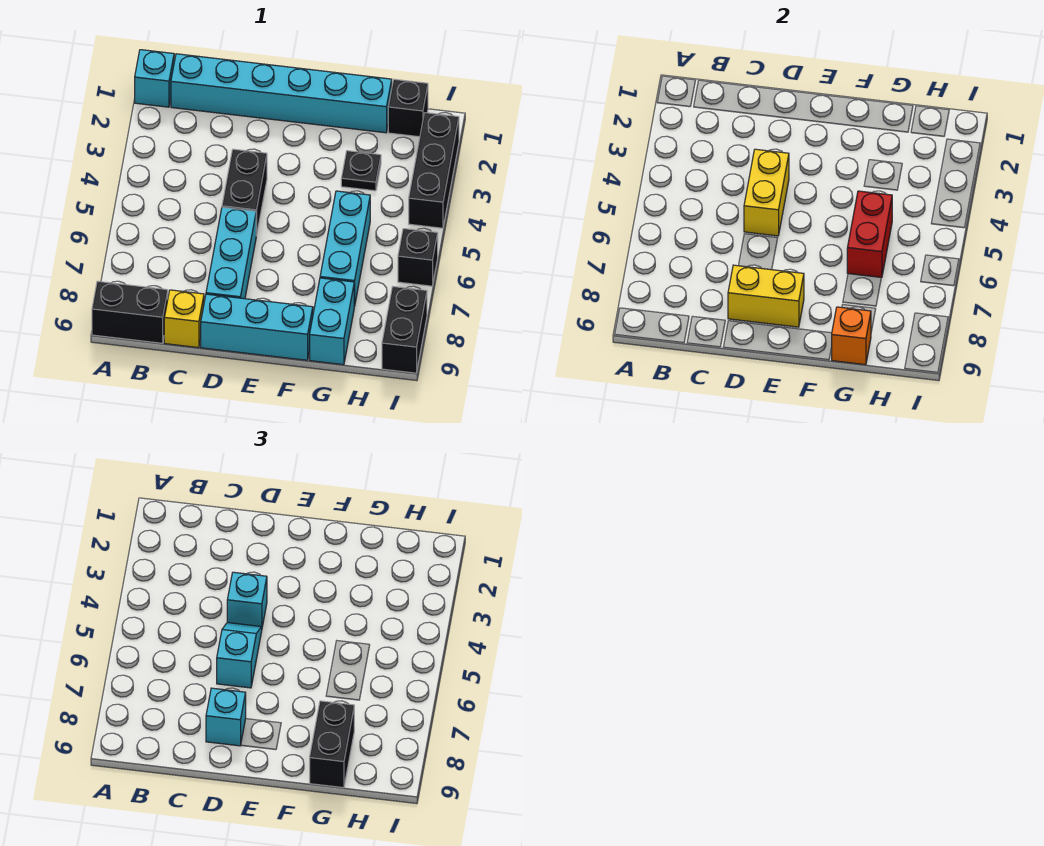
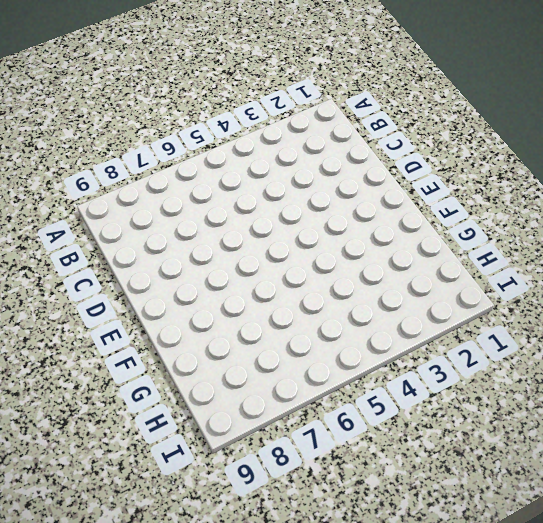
none -> cyan brick A1 level 1
none -> black brick A9:B9 level 1
none -> cyan brick B1:G1 level 1

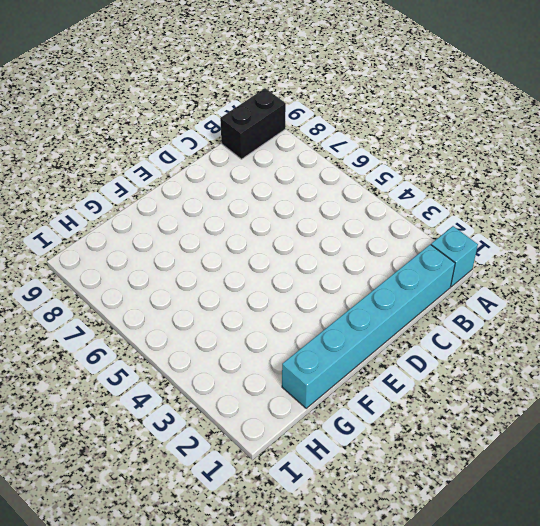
none -> yellow brick C9 level 1
none -> black brick D4:D5 level 1
none -> cyan brick D6:D8 level 1

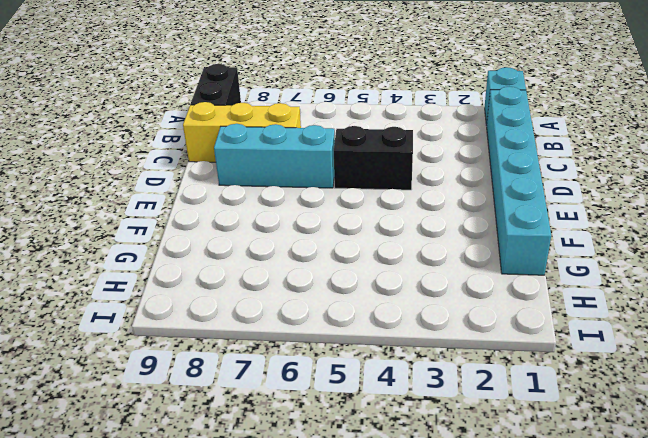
yellow brick C7:C9 level 1 -> yellow brick C9 level 1
none -> cyan brick D9:F9 level 1
none -> black plate G3 level 1
none -> cyan brick G5:G7 level 1

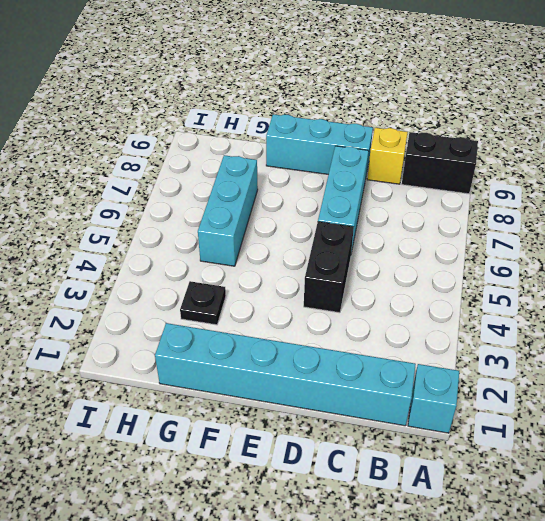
none -> cyan brick G8:G9 level 1
none -> black brick H1 level 1
none -> black brick I2:I4 level 1

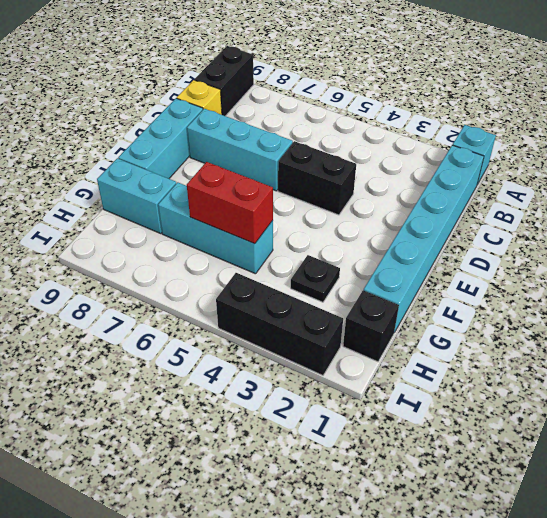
none -> black brick I6 level 1
none -> black brick I8:I9 level 1
none -> yellow brick D4:D5 level 2

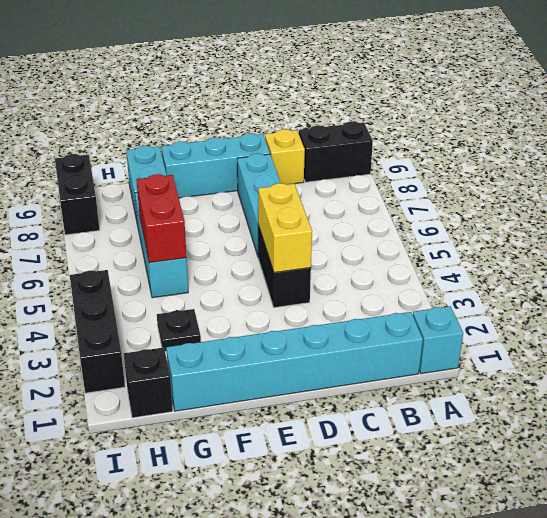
none -> black brick I6 level 1
none -> yellow brick D8:E8 level 2
none -> orange brick G9 level 2

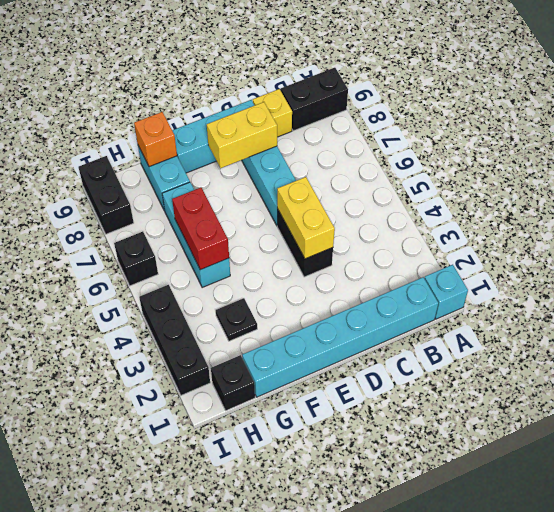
none -> cyan brick D4 level 3
none -> cyan slope D5:D6 level 3 top 6
none -> cyan brick D8 level 3

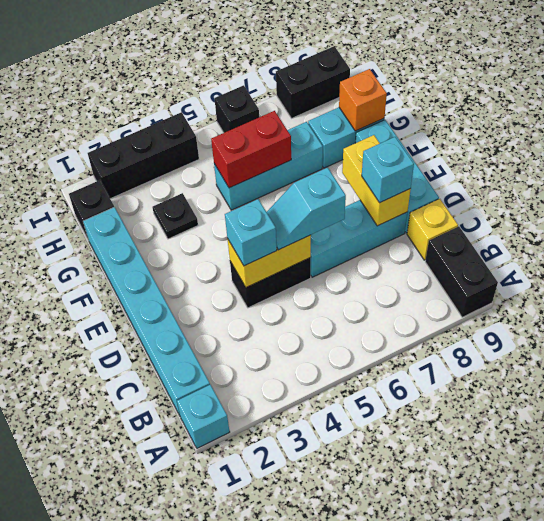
none -> black brick G8:G9 level 3

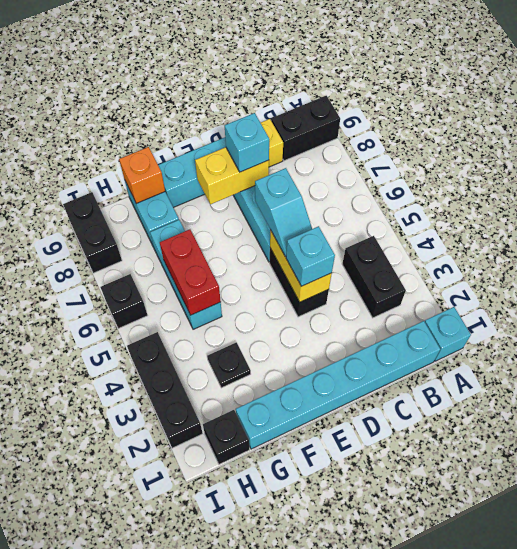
black brick B3:B4 level 1 -> black brick G8:G9 level 3

